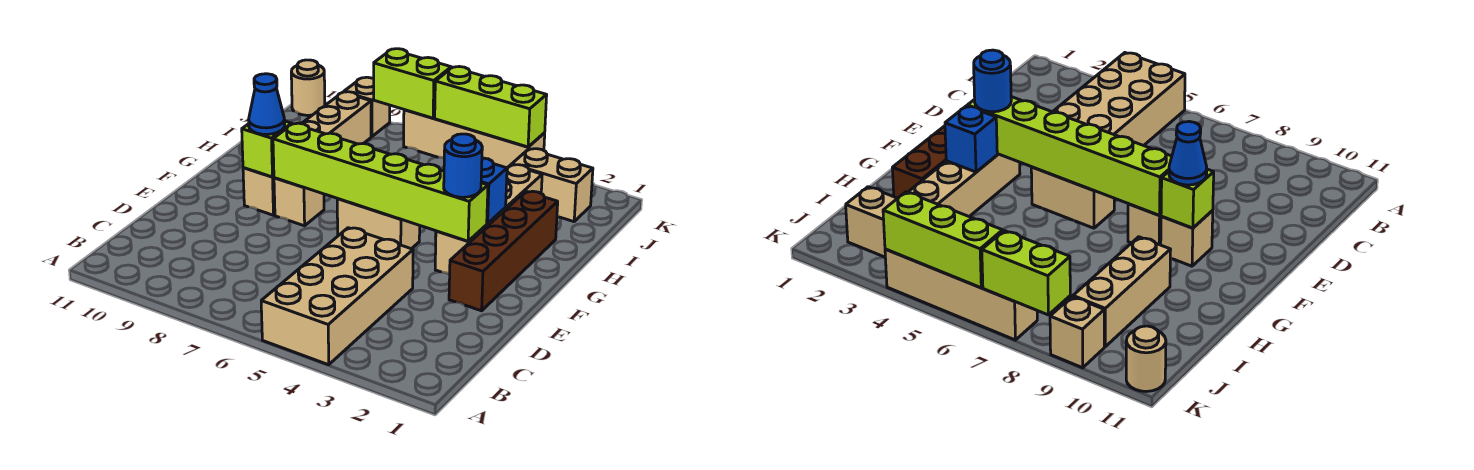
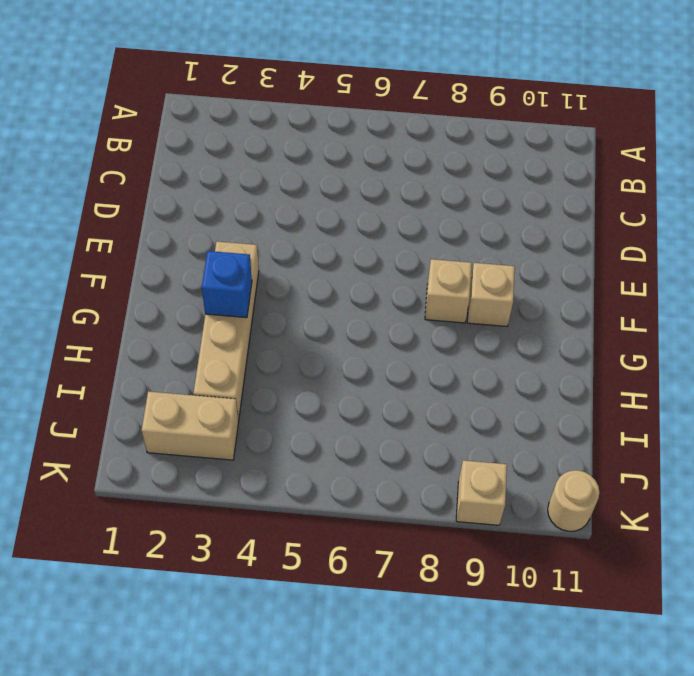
none -> tan brick A4:D5 level 1
none -> brown brick E2:H2 level 1
none -> tan brick F5:F6 level 1

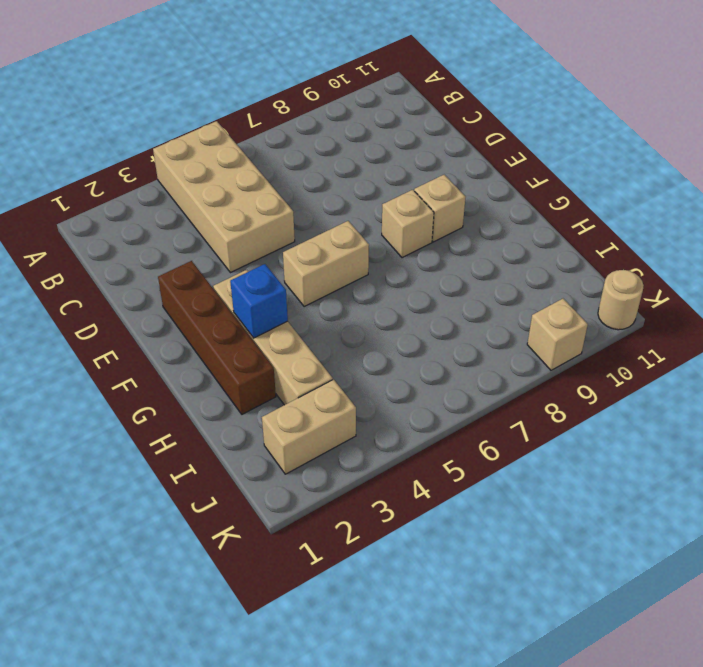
none -> tan brick H9:J9 level 1
none -> tan brick K4:K7 level 1
none -> lime brick F3:F8 level 2

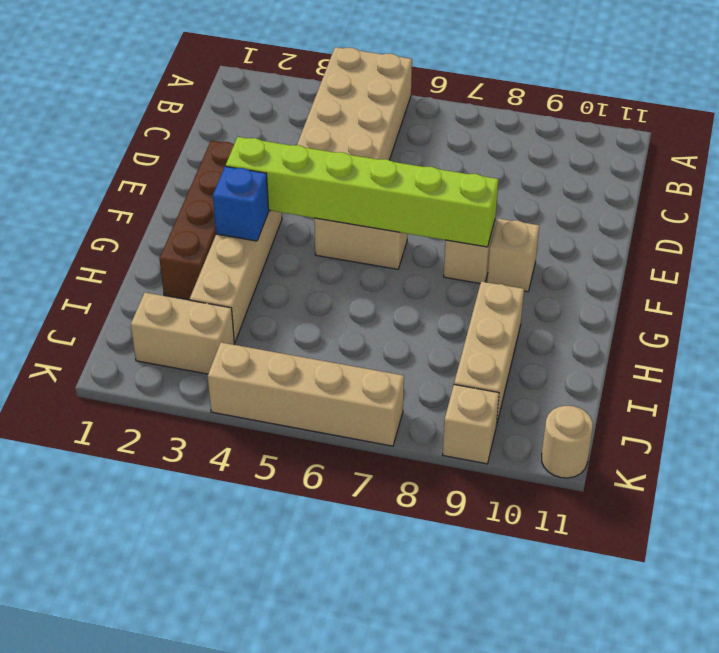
none -> lime brick F9 level 2
none -> lime brick K4:K6 level 2
none -> lime brick K7:K8 level 2

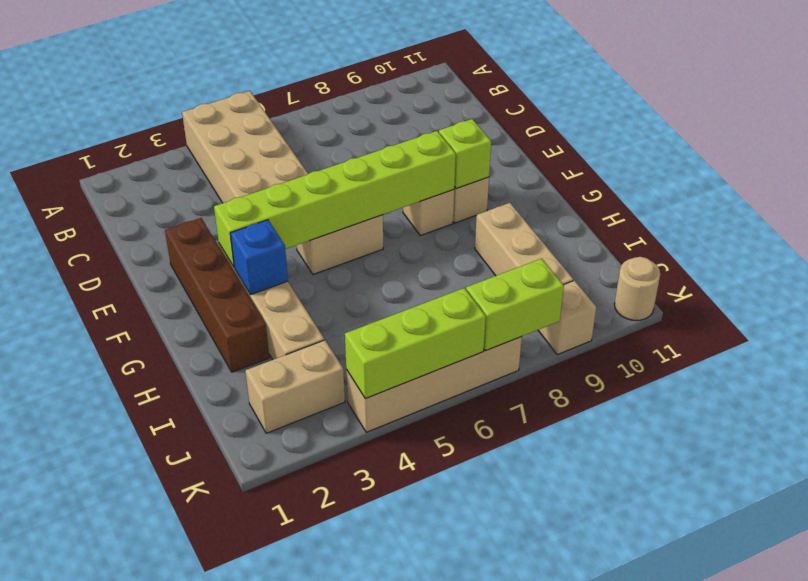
none -> blue round brick F3 level 3
none -> blue cone F9 level 3

